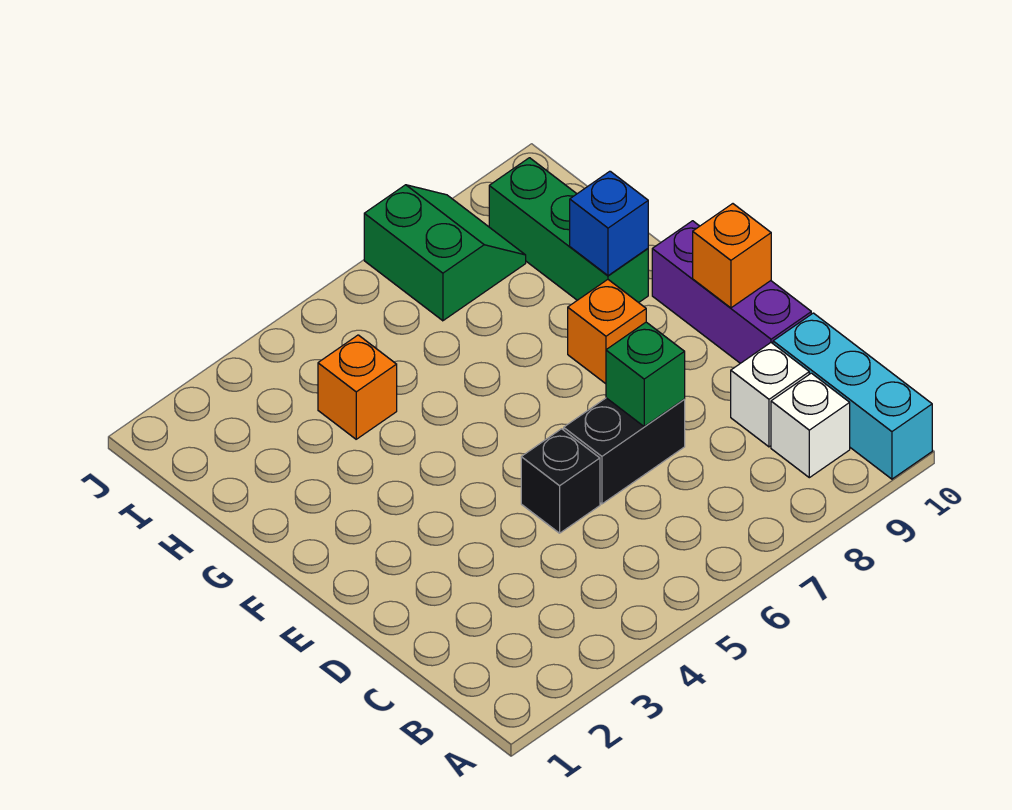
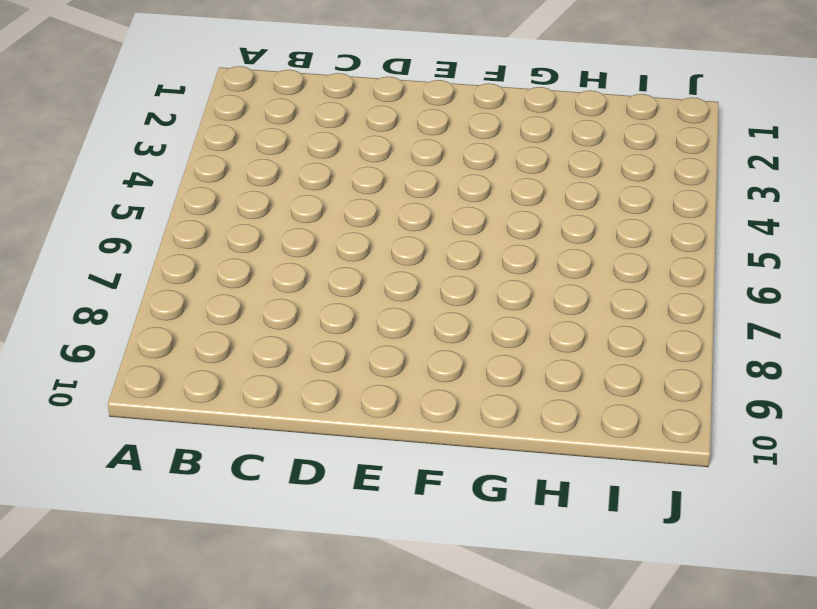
none -> cyan brick A10:C10 level 1
none -> white brick B9 level 1
none -> white brick C9 level 1

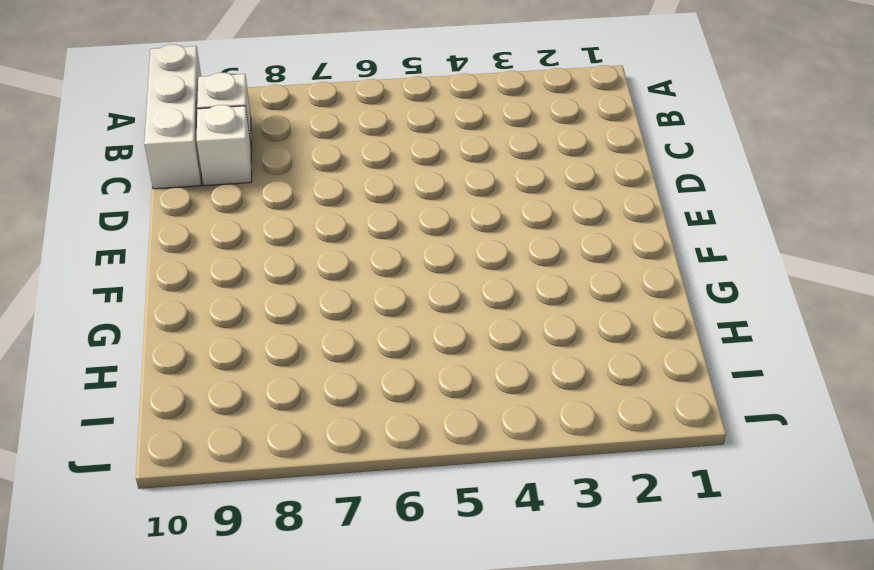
white brick A10:C10 level 1 -> cyan brick A10:C10 level 1
none -> black brick D5 level 1
none -> black brick D6:D7 level 1
none -> purple brick D10:F10 level 1

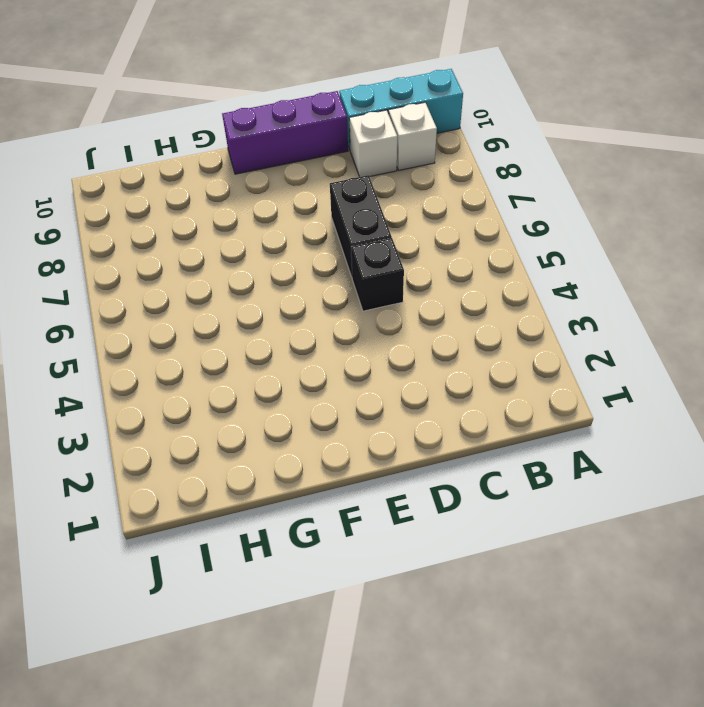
none -> orange brick F8 level 1
none -> green brick G9:I9 level 1
none -> orange brick H4 level 1

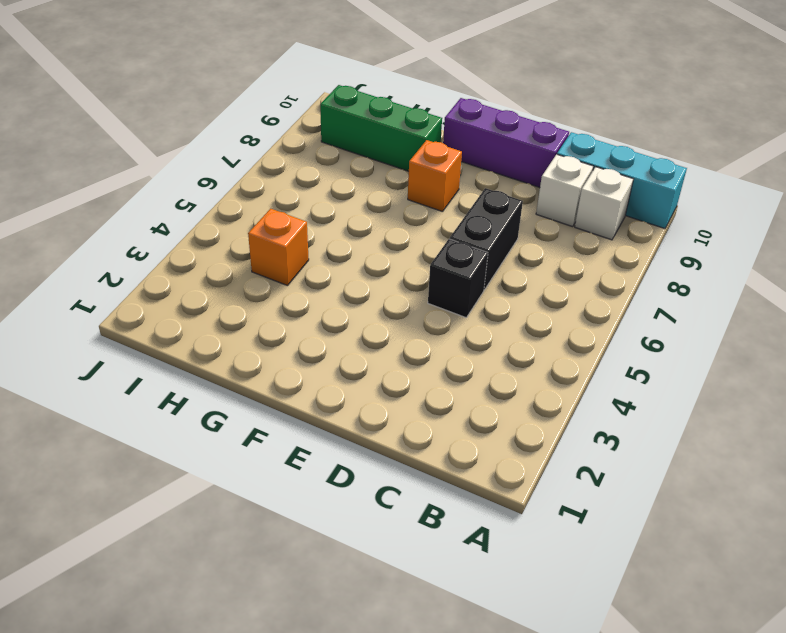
none -> green slope I7:J8 level 1 top 7
none -> green brick D7 level 2
none -> orange brick E10 level 2

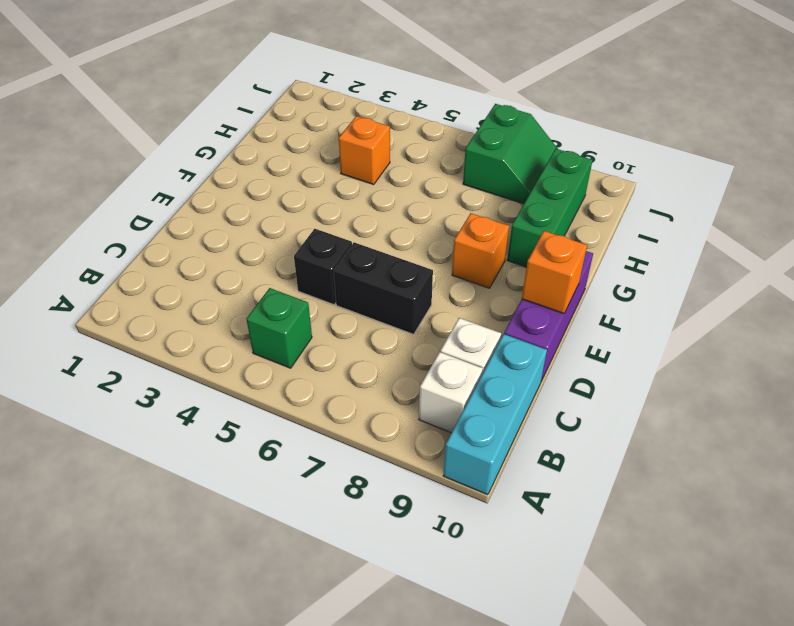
green brick B5 level 1 -> green brick D7 level 2
none -> blue brick G9 level 2

